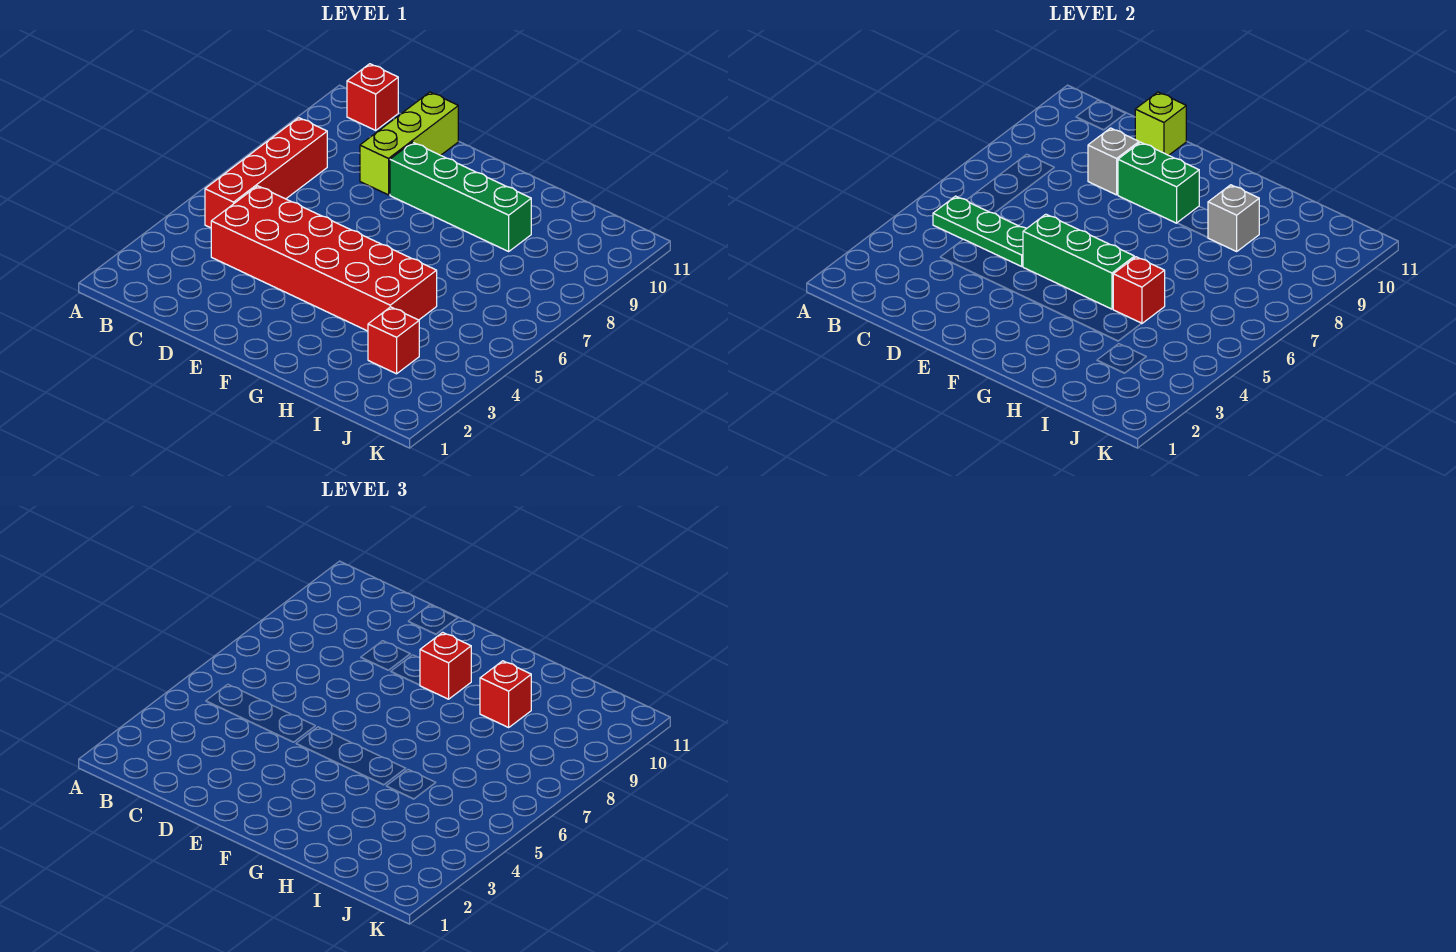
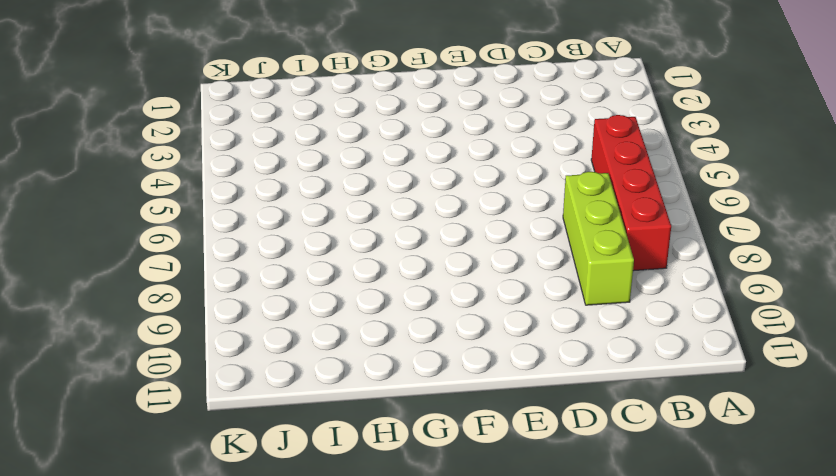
lime brick C7:C9 level 1 -> lime brick D9:D11 level 1
none -> red brick B11 level 1
none -> red brick C4:H5 level 1
none -> green brick E9:H9 level 1

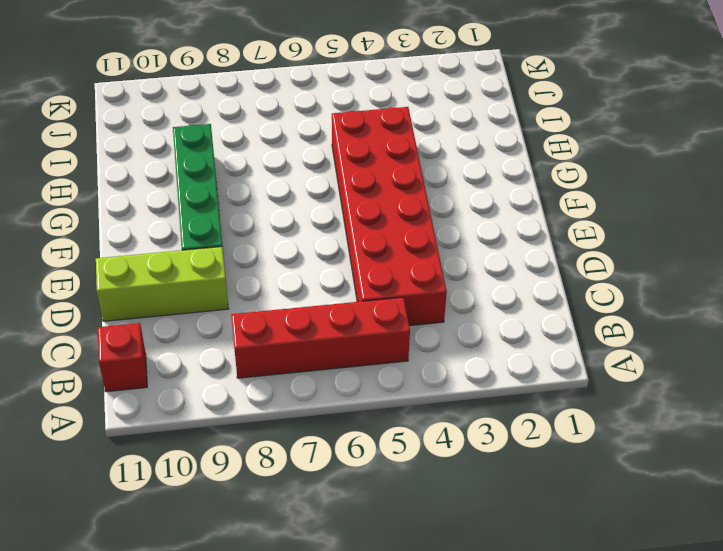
none -> red brick I3 level 1
none -> green plate B5:D5 level 2
none -> grey brick D9 level 2

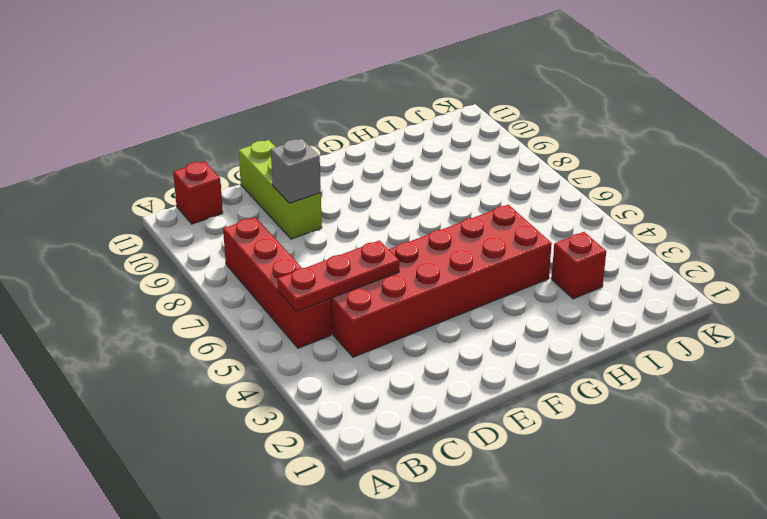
red plate B5:D5 level 2 -> green plate B5:D5 level 2
none -> green brick E9:H9 level 1
none -> lime brick D11 level 2
none -> green brick E5:G5 level 2

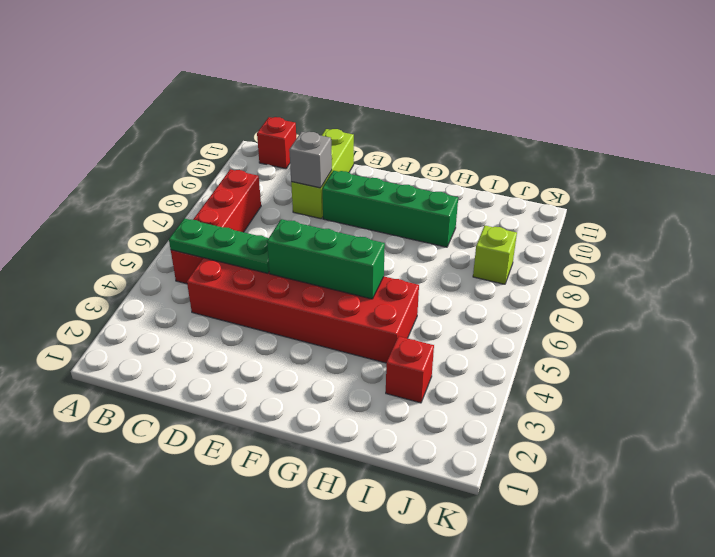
lime brick J8 level 1 -> lime brick D11 level 2
none -> green brick E9:F9 level 2
none -> red brick H5 level 2
none -> grey brick H9 level 2

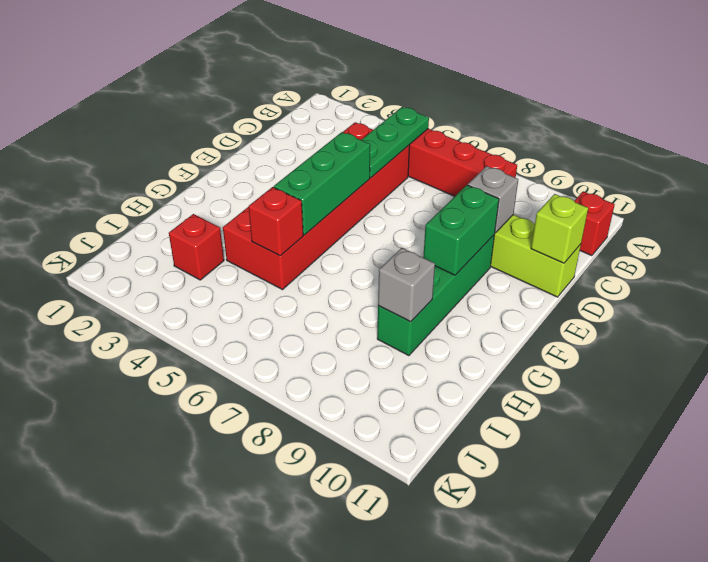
none -> red brick F9 level 3
none -> red brick H9 level 3

